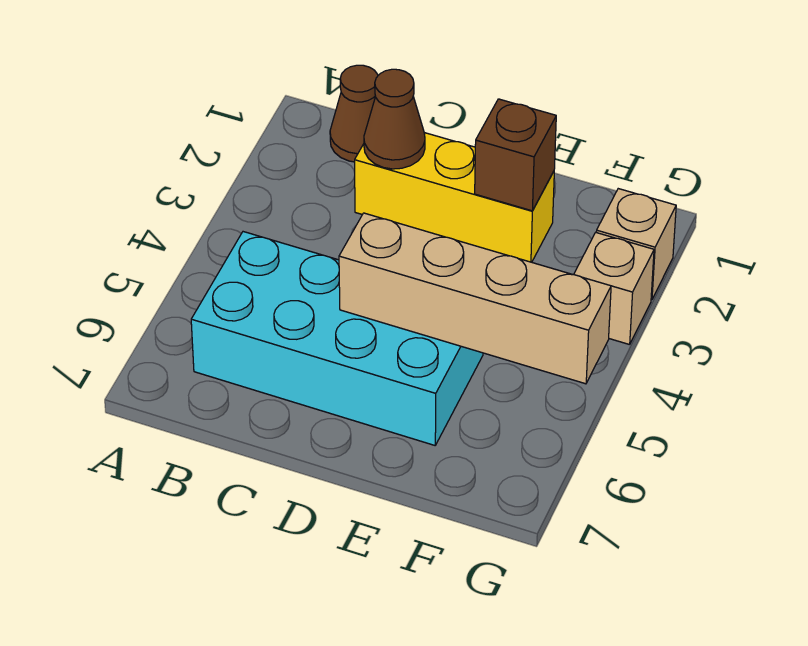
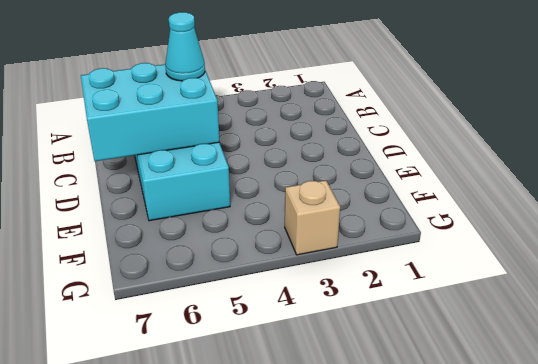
cyan brick C5:D7 level 2 -> tan brick D5:G5 level 2
cyan cone C5 level 3 -> none
none -> brown cone B1 level 1
none -> yellow brick C2:E2 level 1

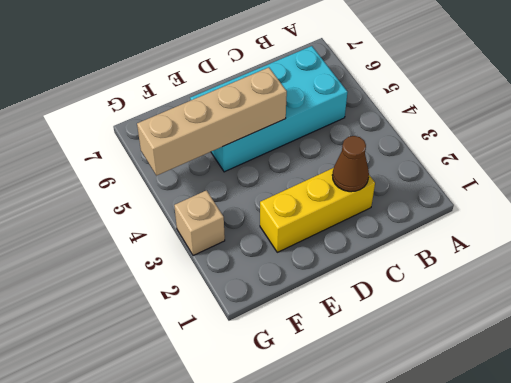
none -> brown cone B1 level 1
none -> tan brick G2 level 1

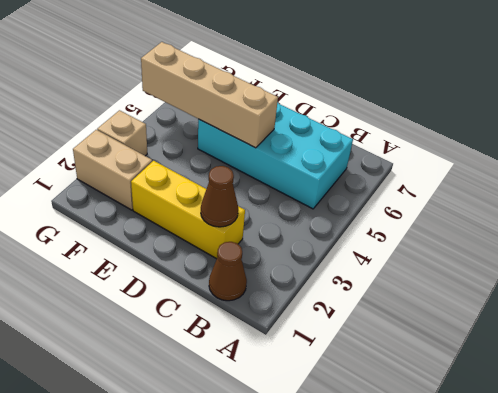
tan brick F2:G2 level 1 -> tan brick G2 level 1
none -> brown brick E2 level 2

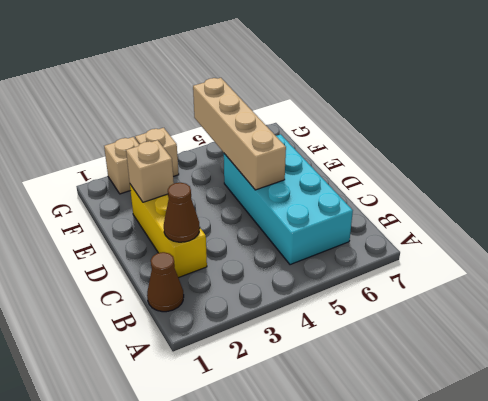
tan brick E2 level 2 -> brown brick E2 level 2

